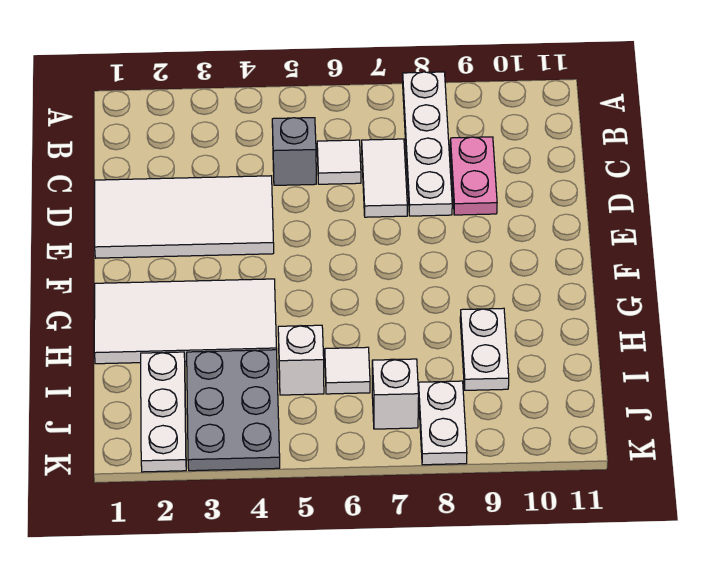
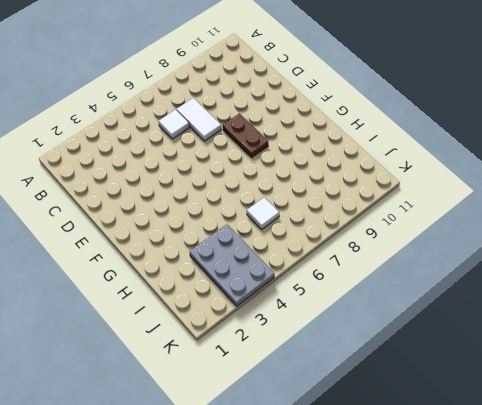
brown plate E8:F8 level 1 -> none
none -> white plate A8:D8 level 1
none -> grey brick C5 level 1
none -> pink plate C9:D9 level 1

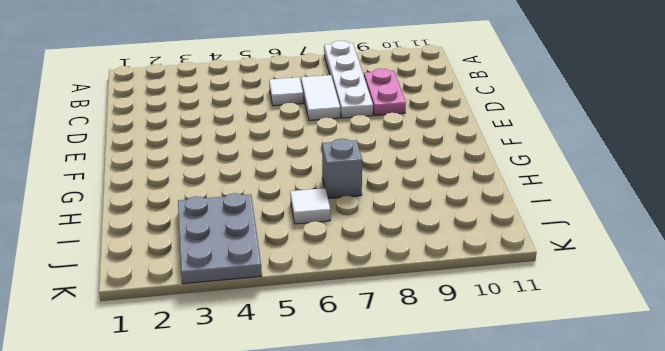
grey brick H7 level 1 -> grey brick C5 level 1
none -> white tile D1:E4 level 1
none -> white tile G1:H4 level 1
none -> white plate H9:I9 level 1

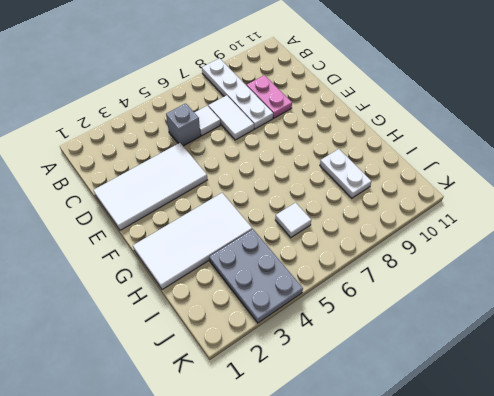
none -> white plate I2:K2 level 1
none -> white brick I5 level 1
none -> white brick J7 level 1

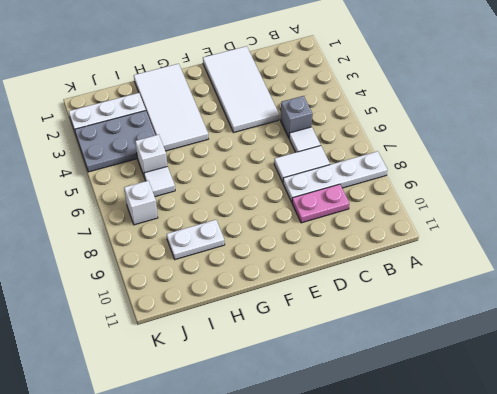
none -> white plate J8:K8 level 1

